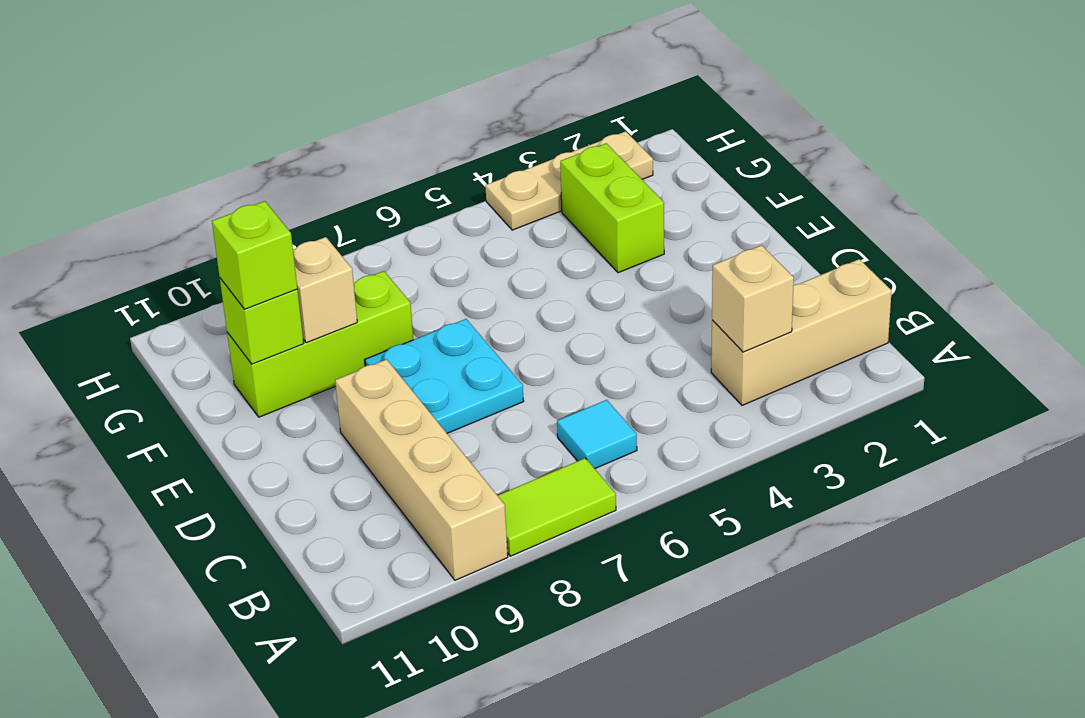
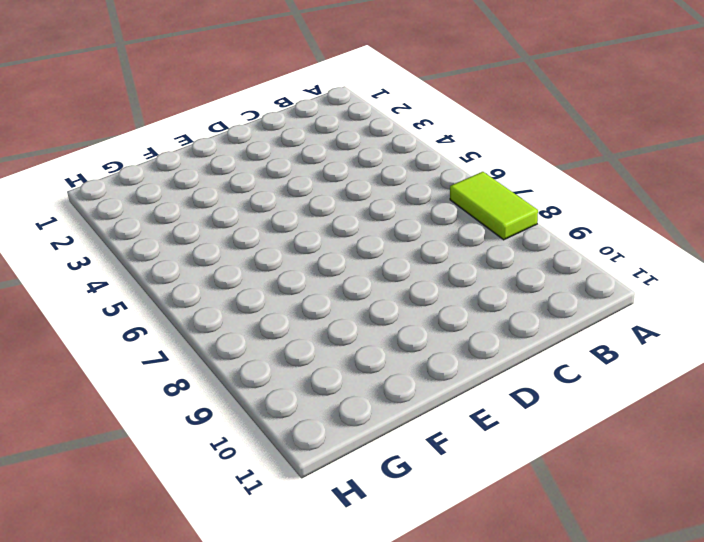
none -> tan brick A9:D9 level 1
none -> tan brick B1:B3 level 1
none -> cyan tile B6 level 1

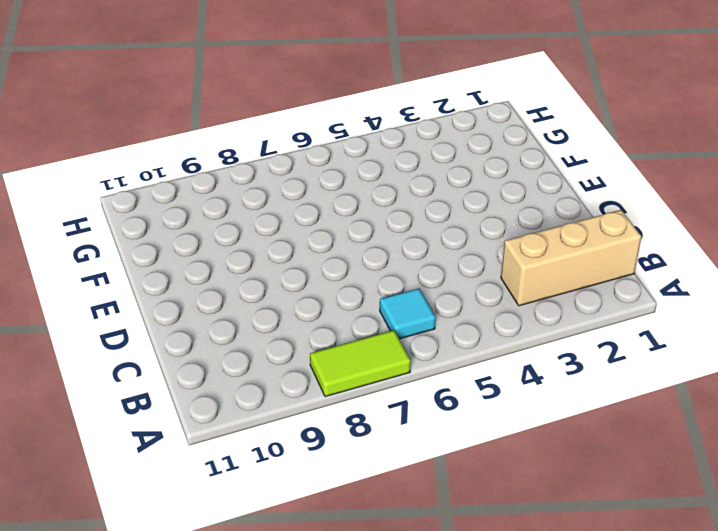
none -> tan brick A9:D9 level 1
none -> cyan plate D7:E8 level 1
none -> lime brick F3:G3 level 1

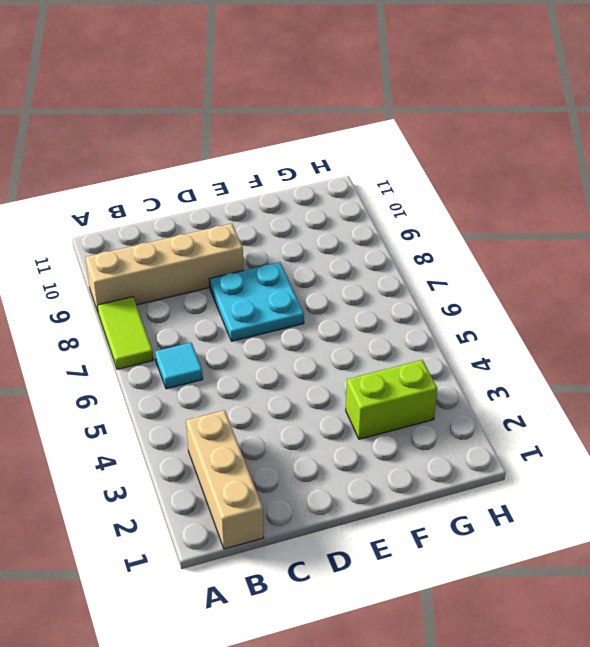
none -> lime brick F8:F10 level 1
none -> tan plate H2:H4 level 1
none -> tan brick B3 level 2

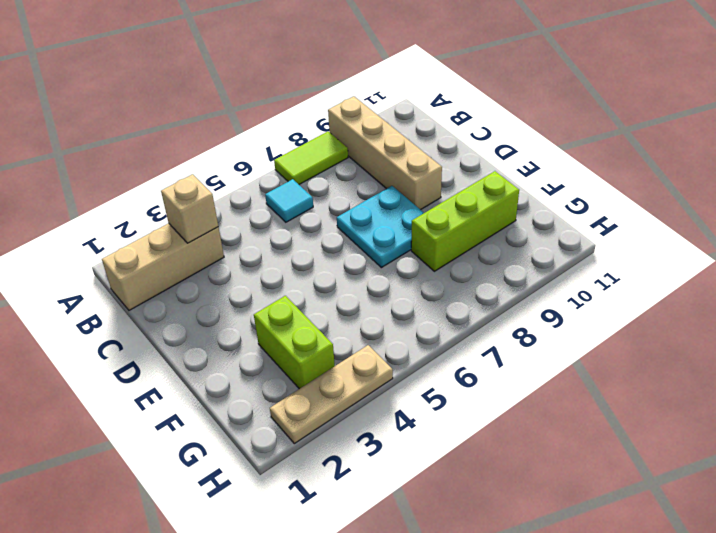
none -> tan brick F9 level 2
none -> lime brick F10 level 2
none -> lime brick F10 level 3

